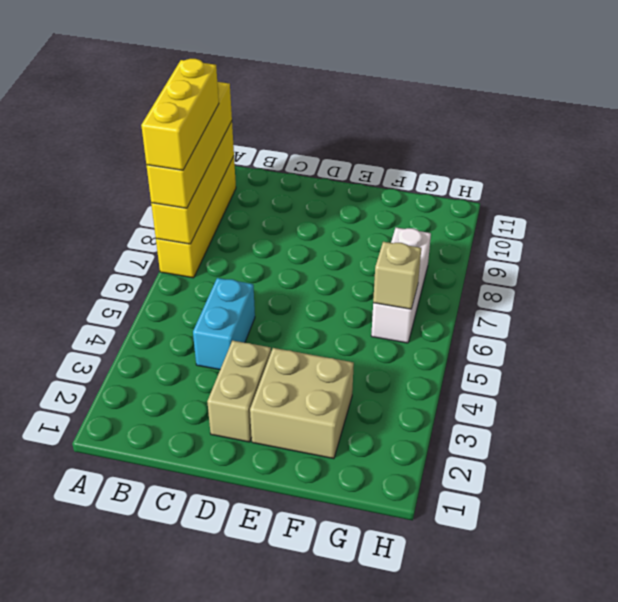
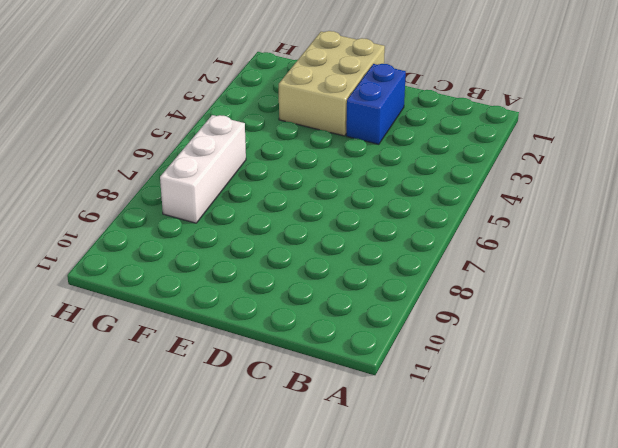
blue brick D2:D3 level 1 -> tan brick D2:D3 level 1
tan brick E1:F3 level 1 -> tan brick E2:F3 level 1
none -> yellow brick A7:A10 level 1
none -> cyan brick C4:C5 level 1

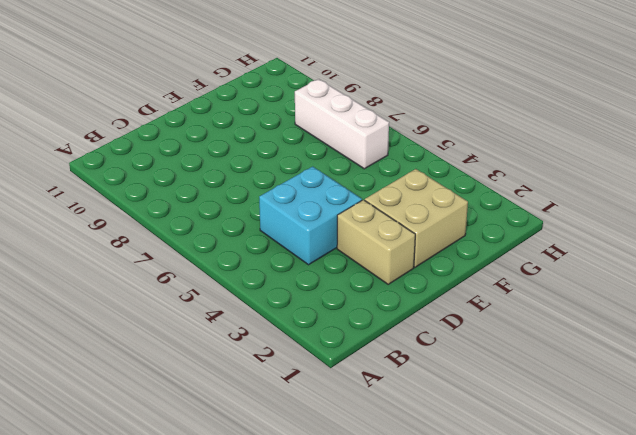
cyan brick C4:D5 level 1 -> cyan brick C4:C5 level 1
none -> yellow brick A7:A10 level 1
none -> yellow brick A7:A10 level 2

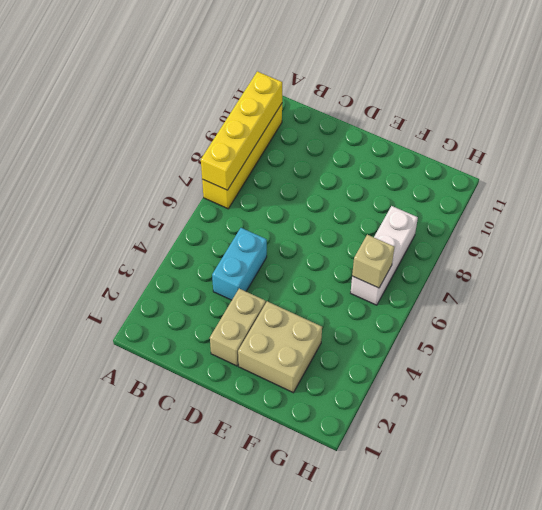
none -> yellow brick A7:A10 level 3
none -> yellow brick A7:A9 level 4

